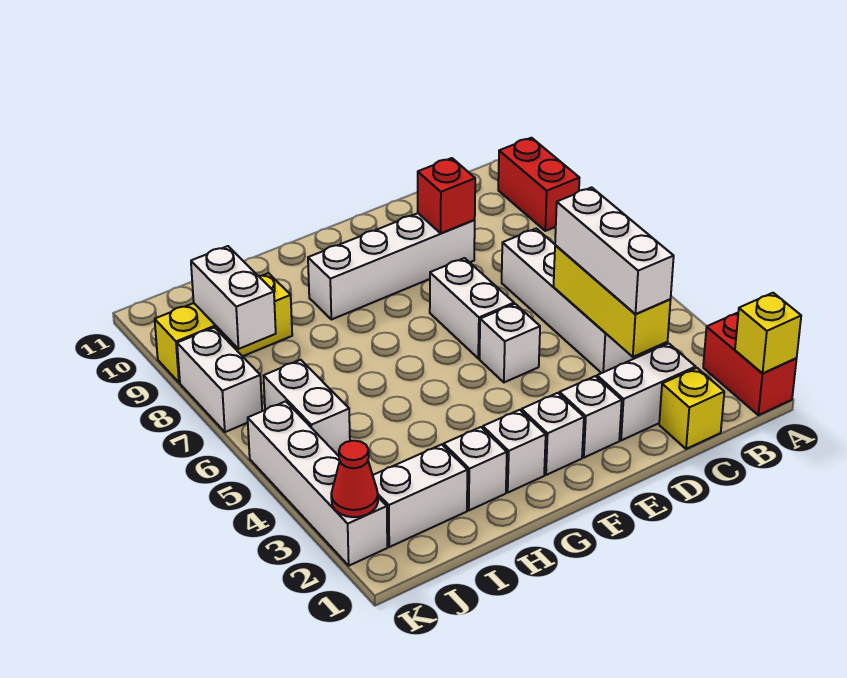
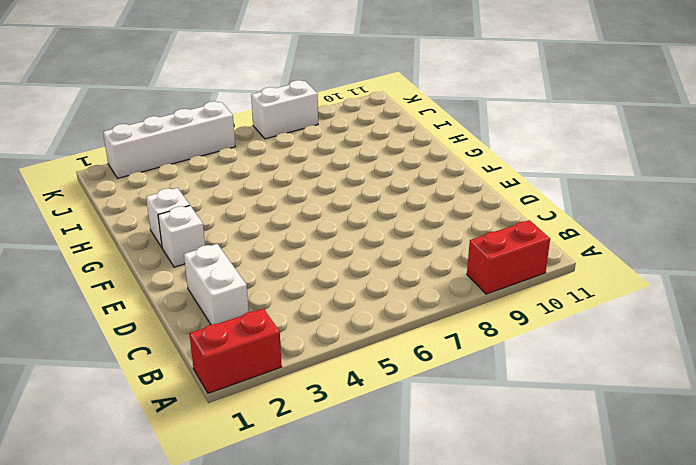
none -> yellow brick C1 level 1
none -> white brick C4:C7 level 1
none -> white brick D9:G9 level 1

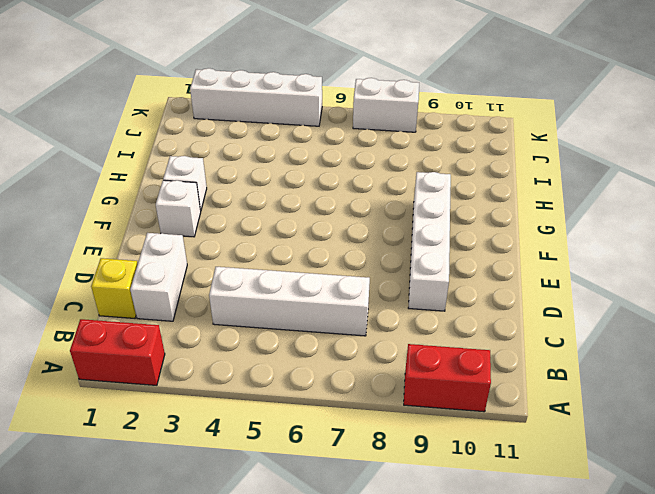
none -> white brick E2 level 1
none -> white brick E5 level 1
none -> white brick E6:E7 level 1

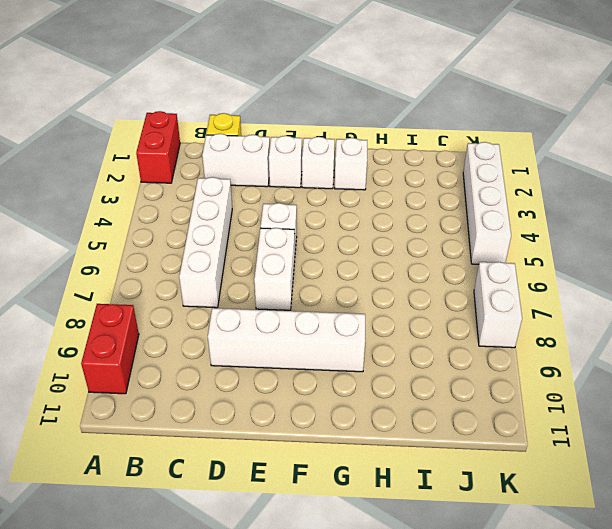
none -> white brick H2 level 1
none -> white brick I2:J2 level 1
none -> yellow brick I9:K9 level 1

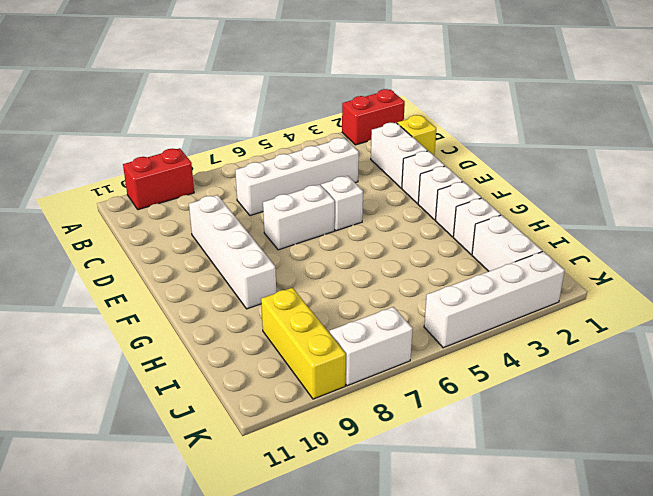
none -> white brick J5:J6 level 1
none -> yellow brick A1 level 2
none -> yellow brick C3:C5 level 2

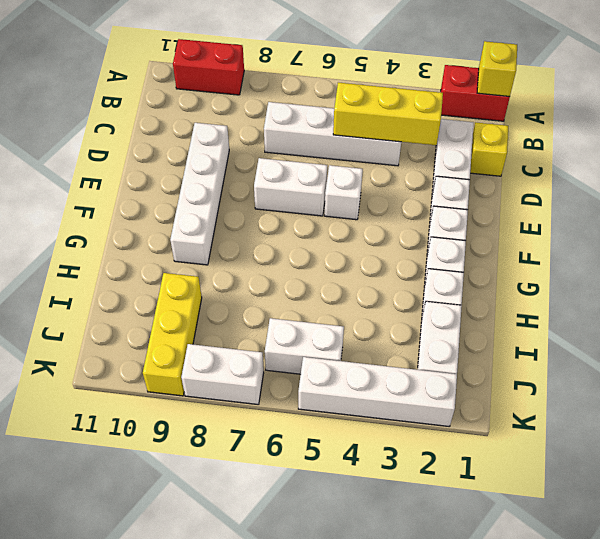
none -> red brick D9 level 2
none -> white brick J8:J9 level 2
none -> red cone K2 level 2

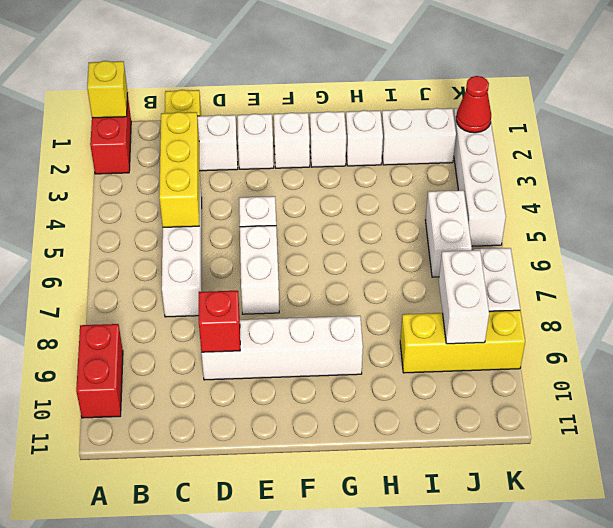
none -> white brick C3:C5 level 3

